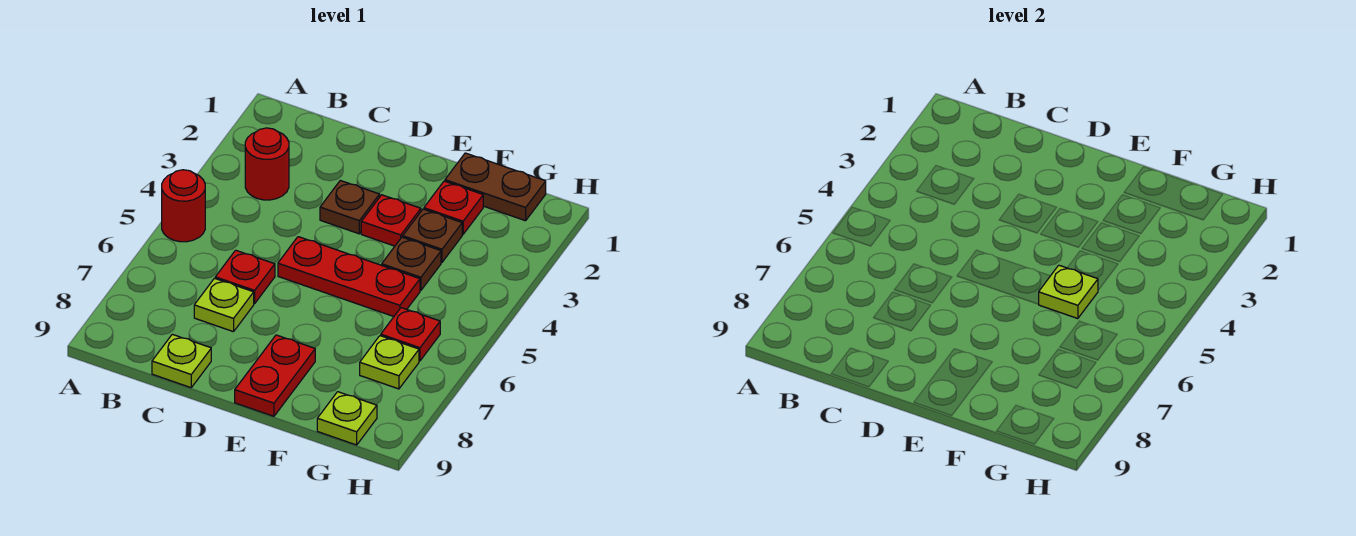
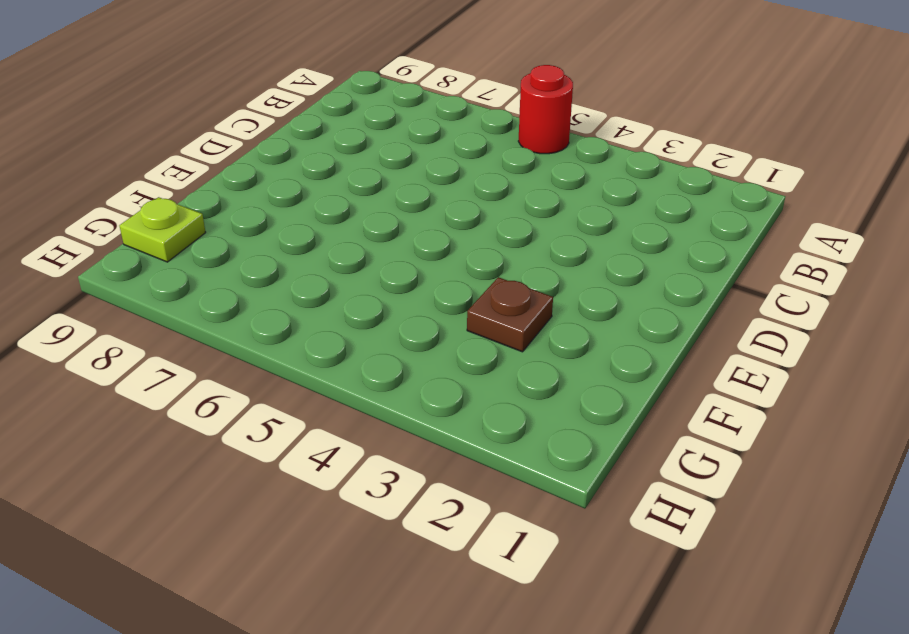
none -> red round brick B3 level 1
none -> red plate C6 level 1
none -> lime plate C7 level 1

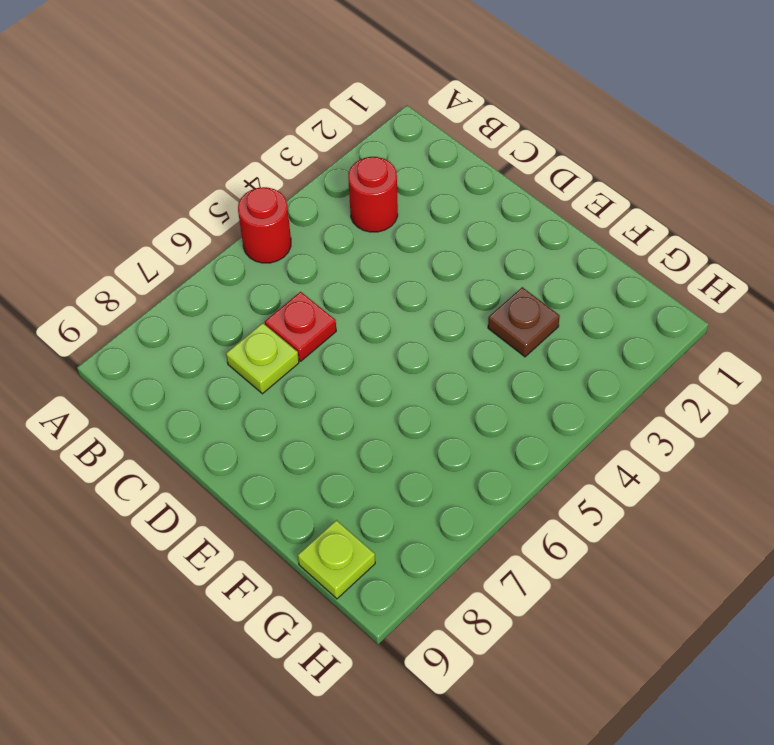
none -> lime plate C9 level 1
none -> brown plate D3 level 1
none -> red plate D5:F5 level 1

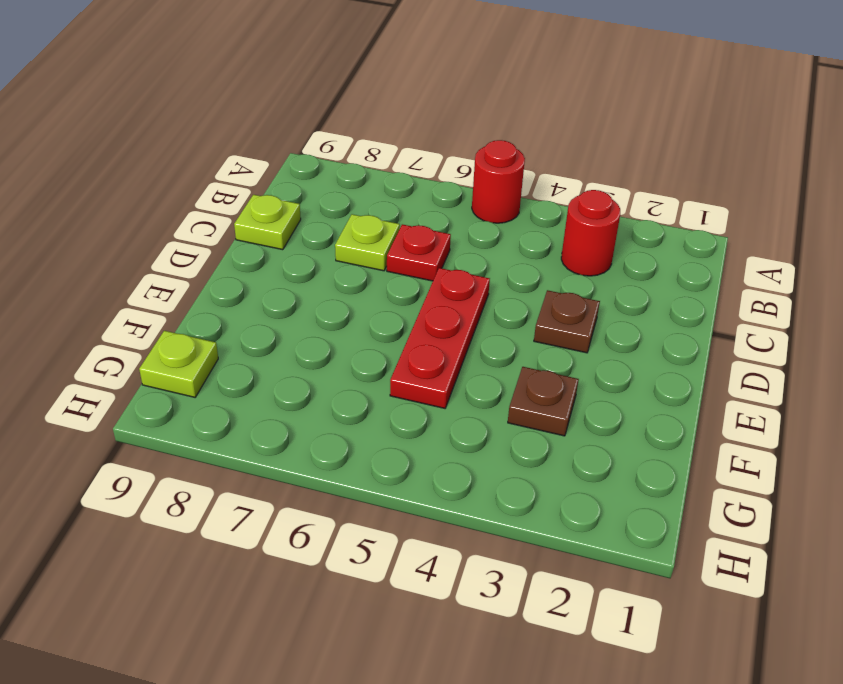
none -> red plate E3 level 1
none -> red plate E8:E9 level 1
none -> brown plate F1:G1 level 1

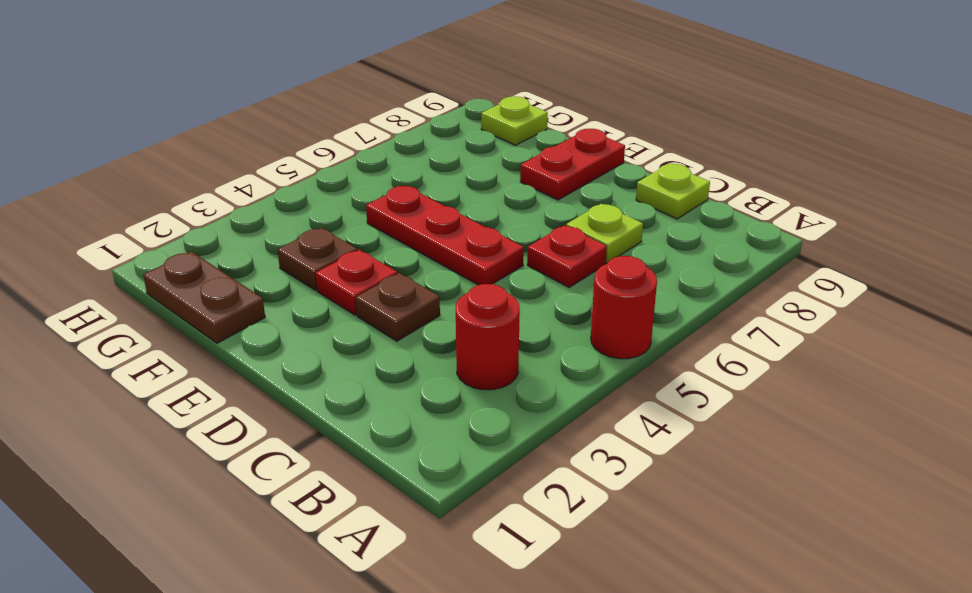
none -> red plate F2 level 1
none -> brown plate F4 level 1
none -> red plate G6 level 1

